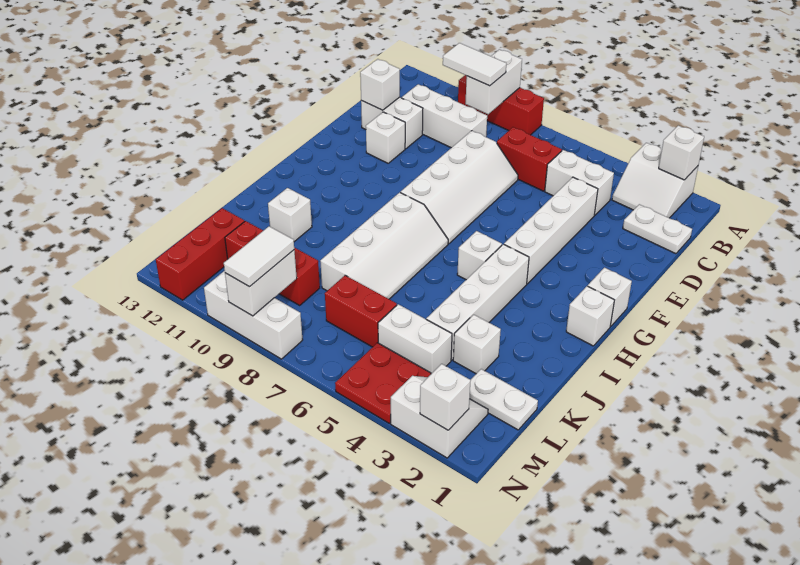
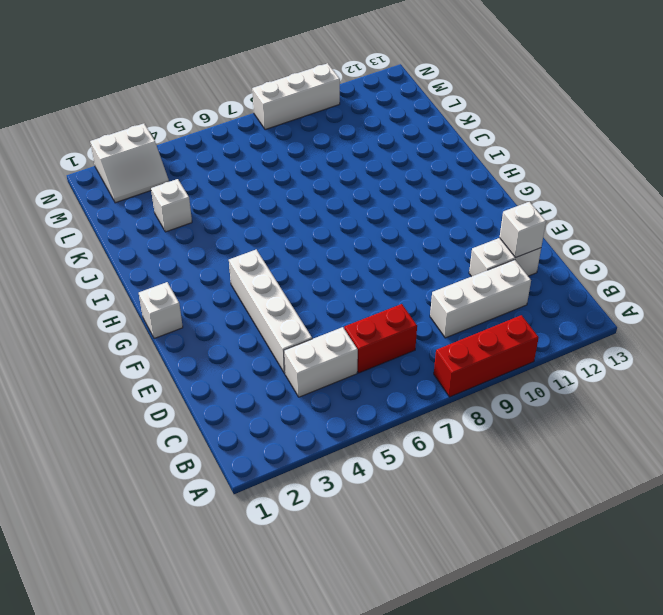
none -> white slope A2:B3 level 1 top A
none -> white plate C1:C2 level 1
none -> white slope D7:G8 level 1 top 8
none -> white brick E11 level 1

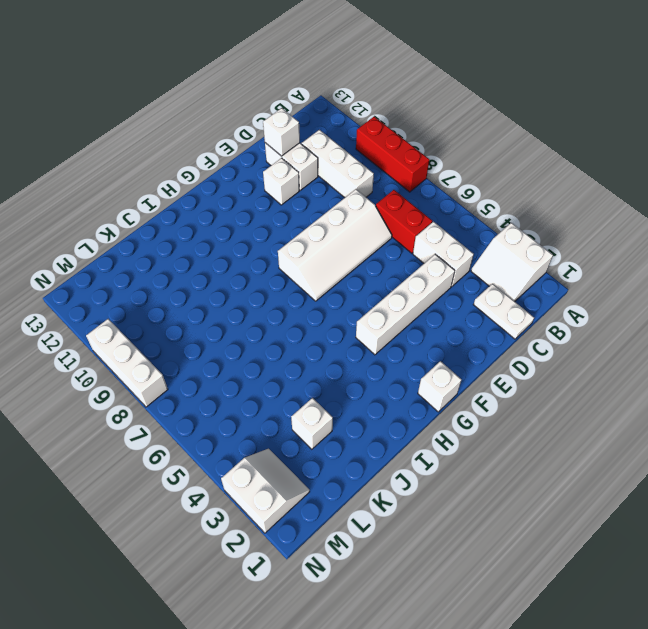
none -> white brick H1 level 1
none -> white brick H4:K4 level 1
none -> white brick H5 level 1
none -> white slope H7:K8 level 1 top 8

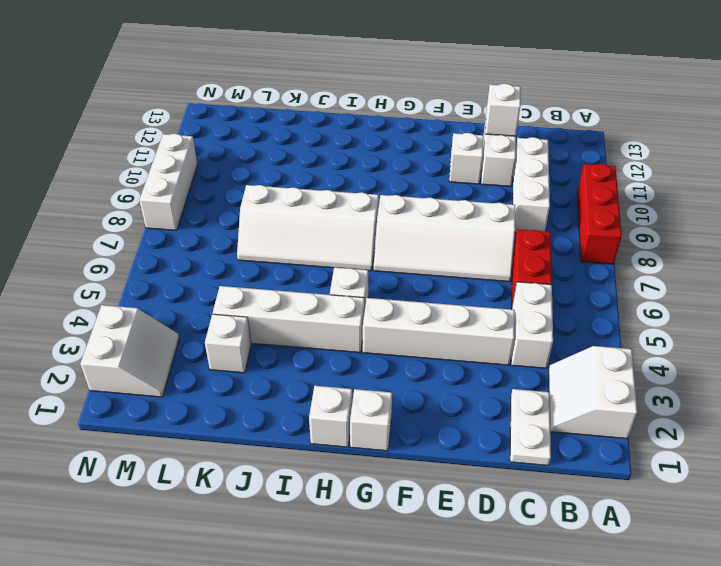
none -> white brick J11 level 1
none -> white plate L1:L2 level 1
none -> white brick L4:L5 level 1
none -> red brick L6:L7 level 1

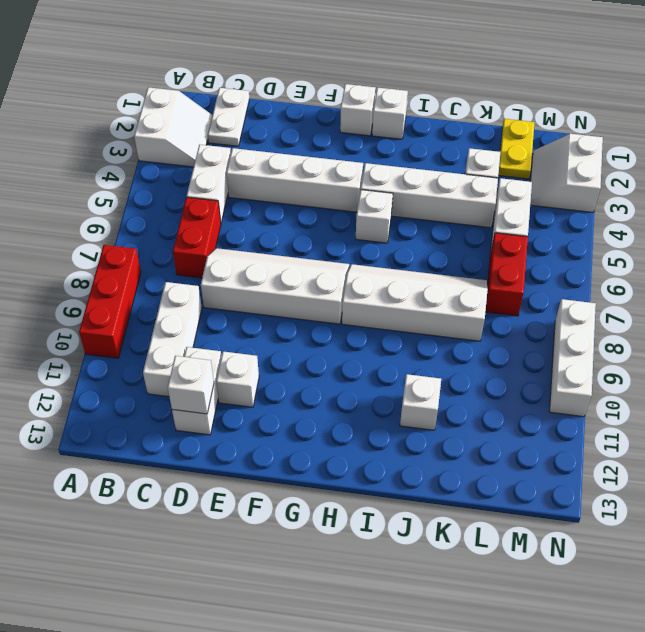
yellow plate L1:L2 level 1 -> white plate L1:L2 level 1
none -> red brick L9:L11 level 1
none -> red brick L12:N12 level 1
none -> red plate M4:N5 level 1
none -> white brick A2 level 2

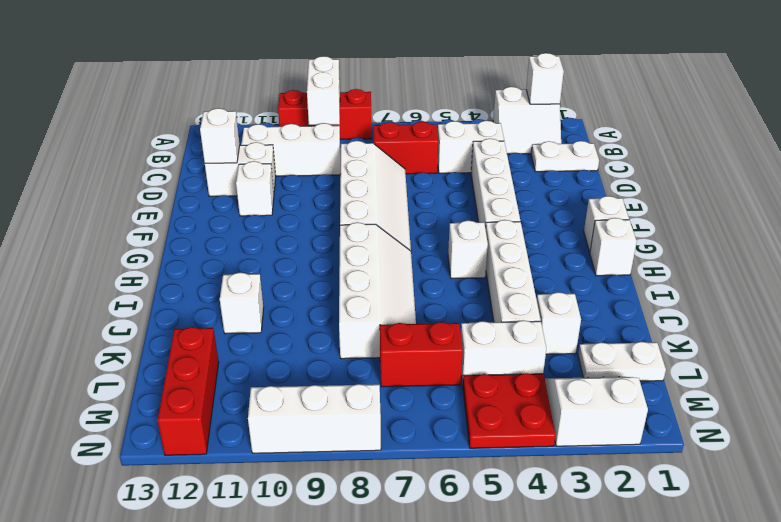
none -> red brick L9:L11 level 1
none -> white brick M9:N9 level 2
none -> white brick N2 level 2
none -> white tile B9:B10 level 3

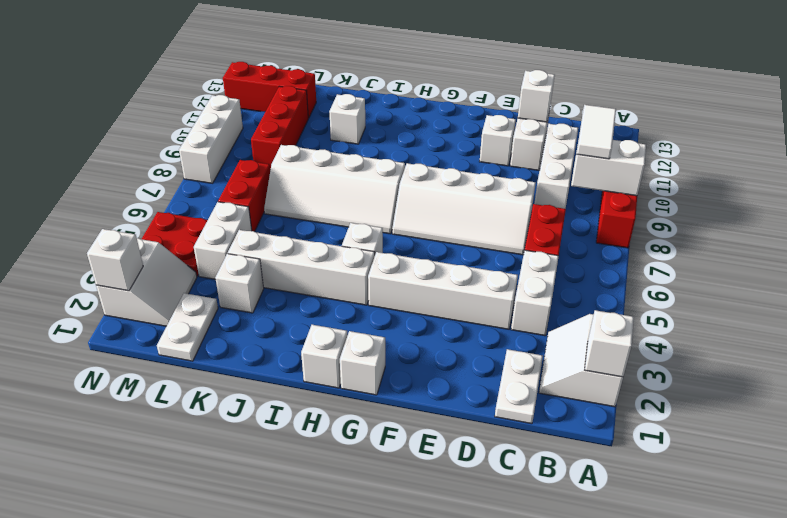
none -> white brick M9:N9 level 2
none -> white tile M9:N9 level 3

